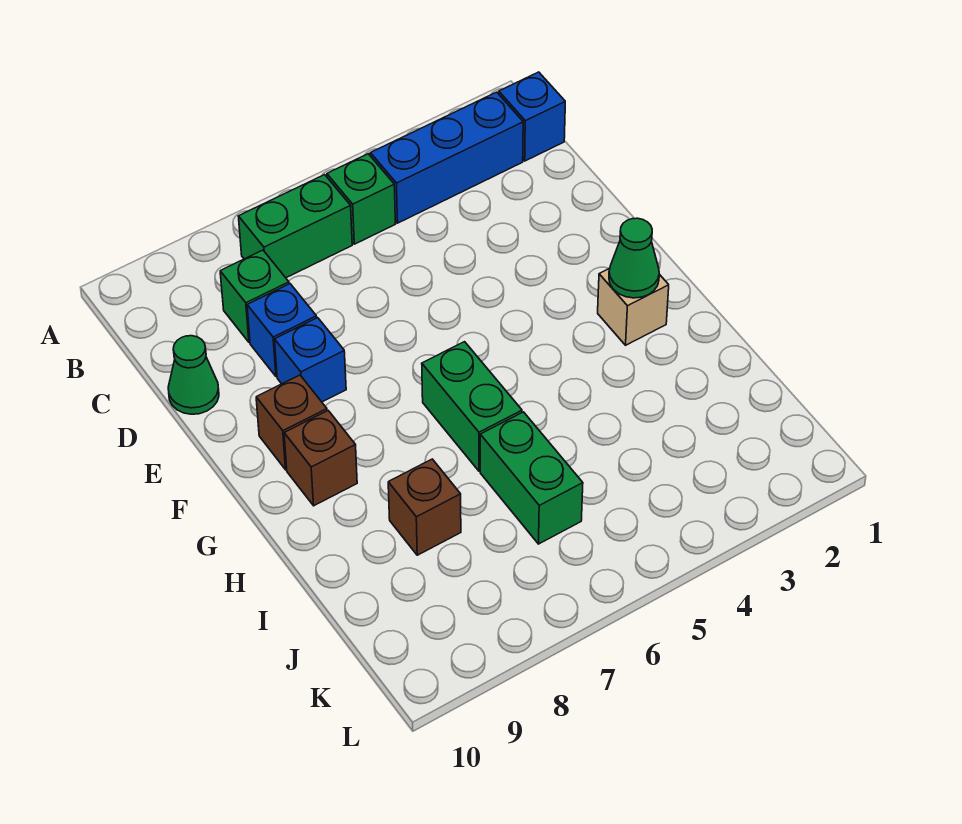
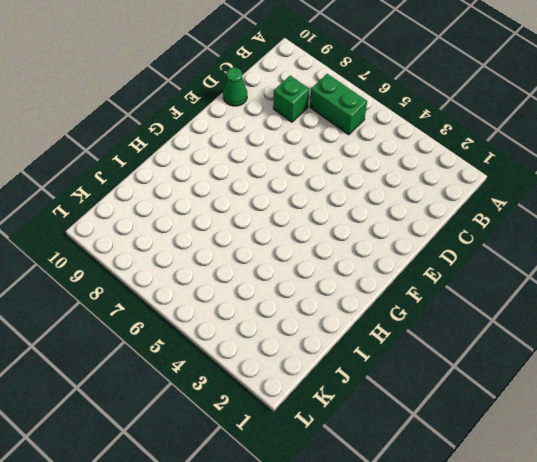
none -> blue brick B1 level 1
none -> blue brick B2:B4 level 1
none -> green brick B5 level 1

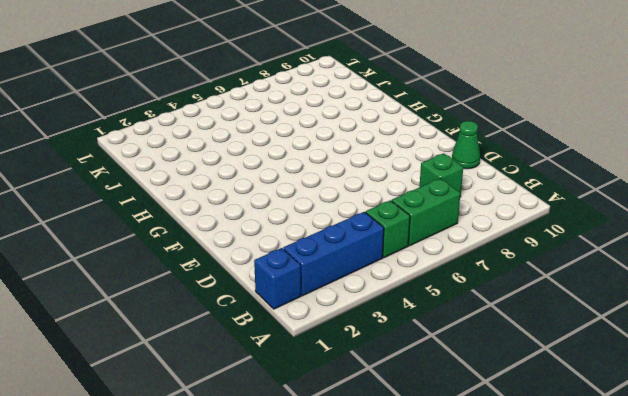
none -> blue brick D8 level 1
none -> blue brick E8 level 1
none -> brown brick F9 level 1

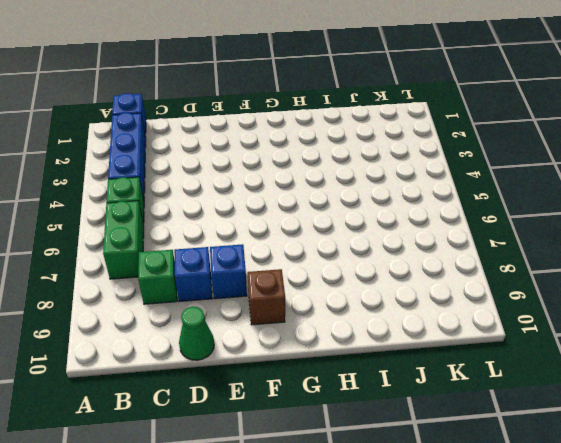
none -> tan brick G2 level 1
none -> green brick G6:H6 level 1
none -> brown brick G9 level 1

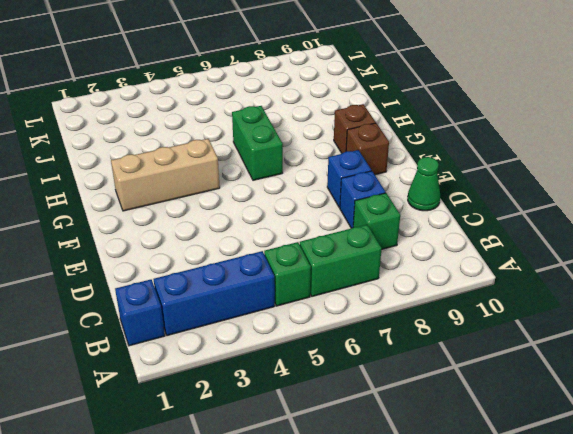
tan brick G2:G4 level 1 -> tan brick G2 level 1
none -> green brick I6:J6 level 1
none -> brown brick I8 level 1
none -> green cone G2 level 2

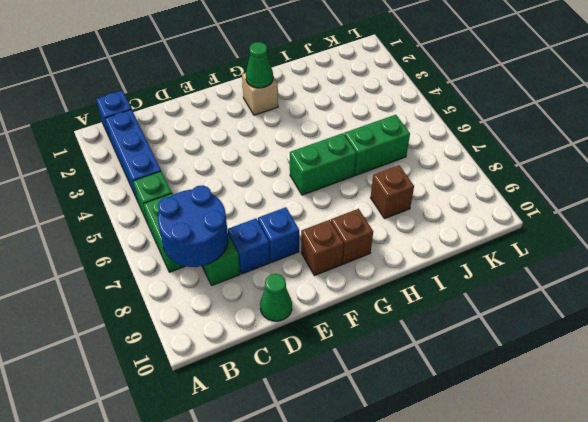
blue round brick B7:C8 level 2 -> none

